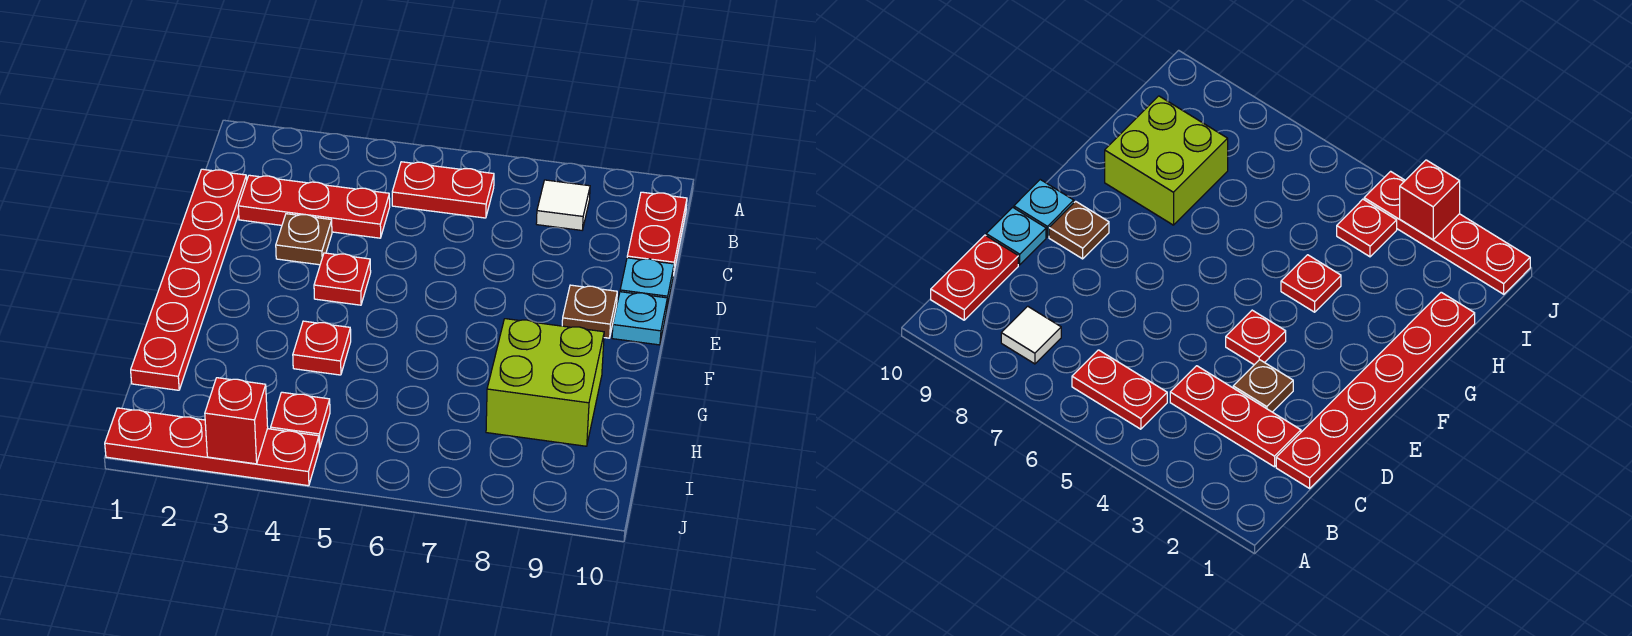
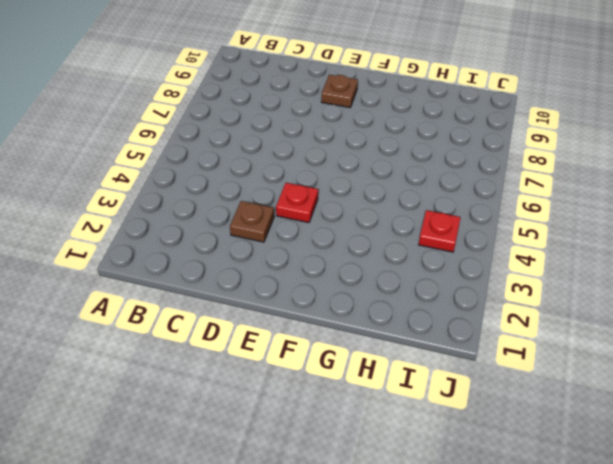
none -> red plate B5:B6 level 1
none -> white tile B8 level 1
none -> red plate B10:C10 level 1

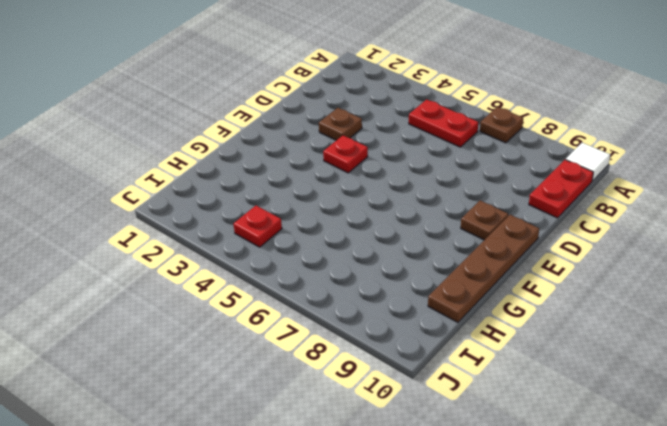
brown plate A7 level 1 -> none
white tile A10 level 1 -> white tile B8 level 1
brown plate E10:H10 level 1 -> cyan plate E10 level 1
none -> red plate C1:H1 level 1
none -> red plate C2:C4 level 1
none -> cyan plate D10 level 1

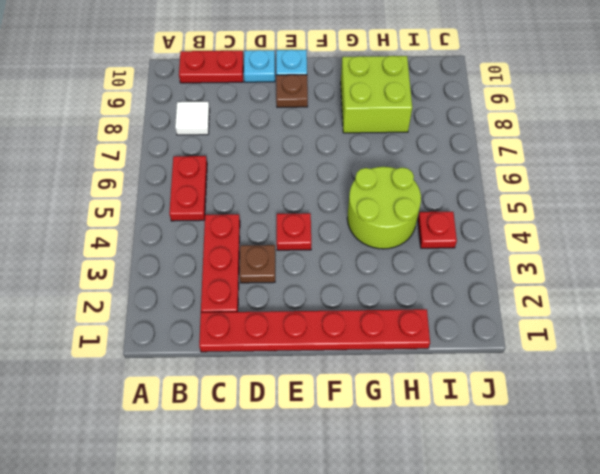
lime round brick G4:H5 level 1 -> red plate G4 level 1
none -> red plate J1:J4 level 1
none -> red brick J3 level 2

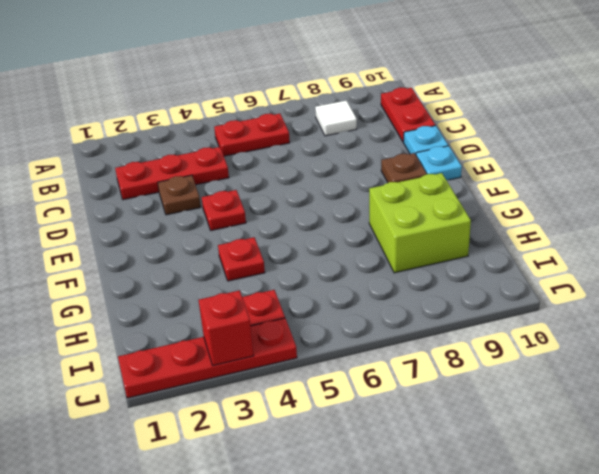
none -> red plate C1:H1 level 1

